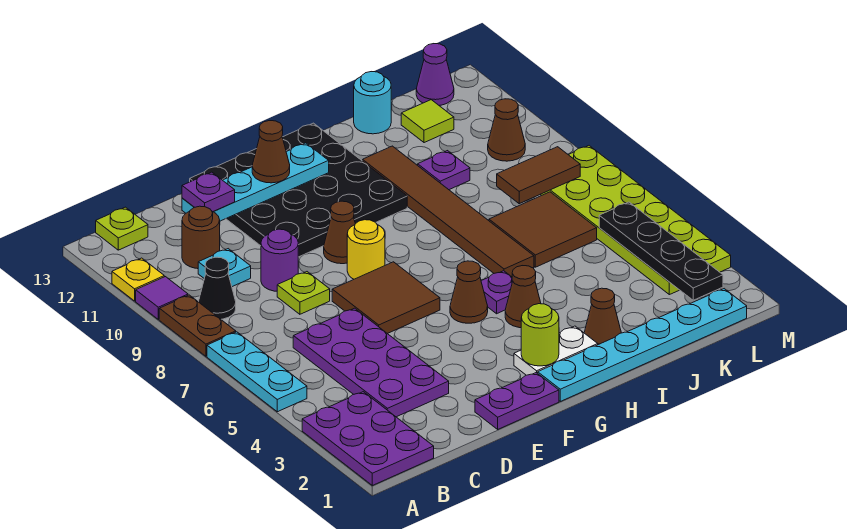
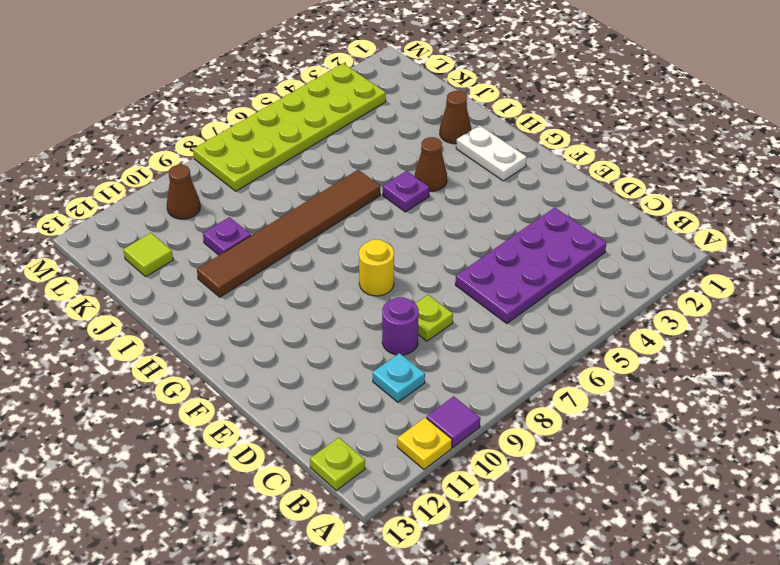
none -> purple plate A1:B3 level 1
none -> cyan plate A5:A7 level 1
none -> brown plate A8:A9 level 1
none -> black cone B9 level 1

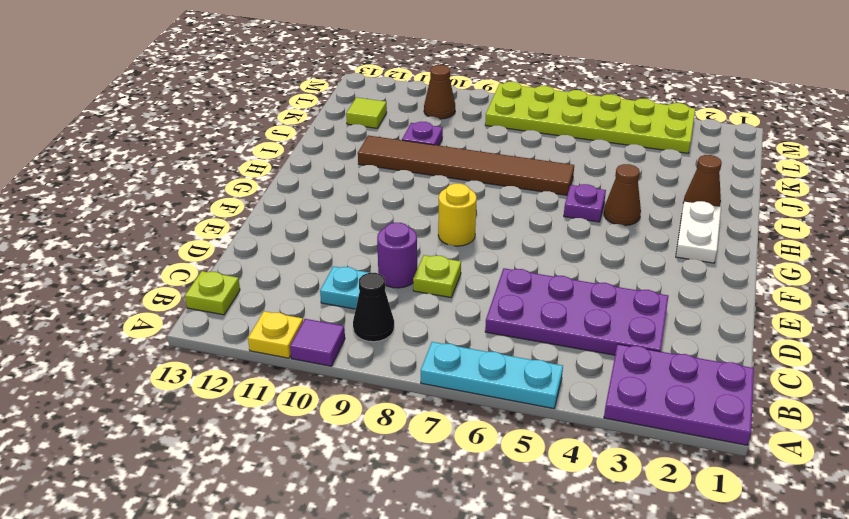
none -> brown plate A8:A9 level 1
none -> brown round brick C11 level 1
none -> purple plate E1:F1 level 1
none -> brown tile E6:F7 level 1

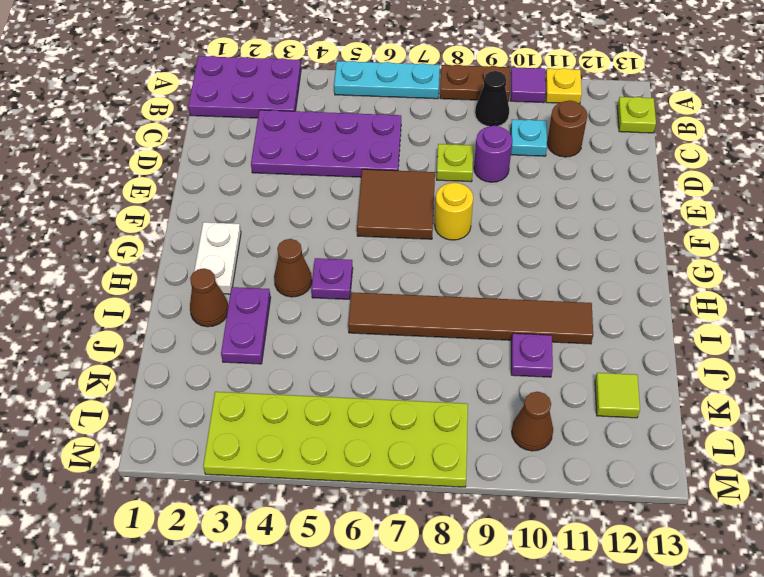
purple plate I3:J3 level 1 -> purple plate E1:F1 level 1
none -> black plate E10:H13 level 1
none -> brown cone F9 level 1
none -> cyan plate G1:L1 level 1
none -> brown cone G5 level 1

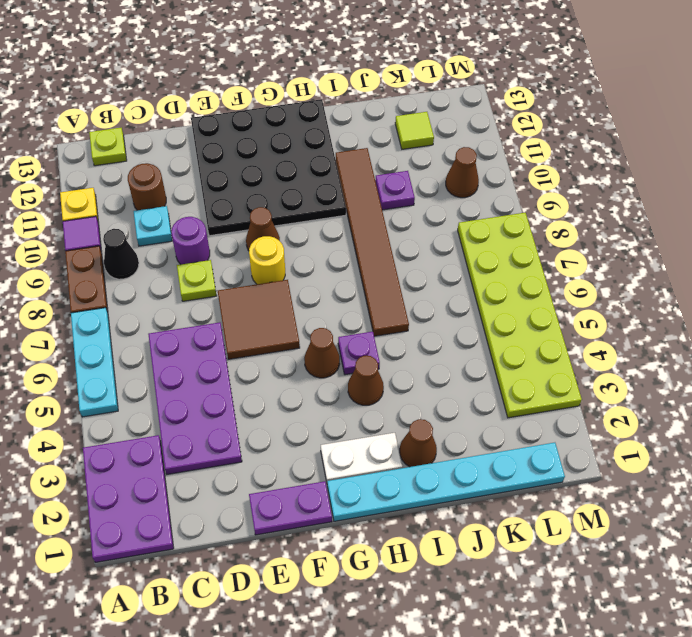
none -> brown tile J6:K7 level 1
none -> cyan round brick J13 level 1
none -> purple cone L13 level 1
none -> cyan plate D12:G12 level 2

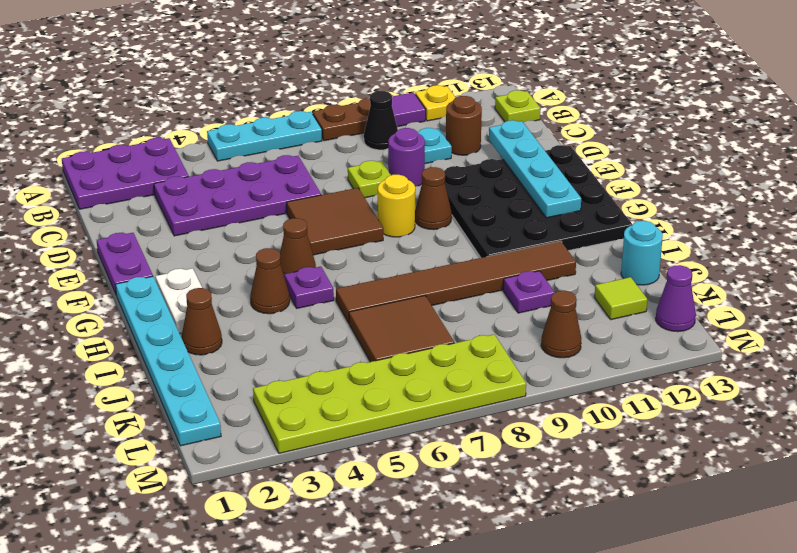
none -> lime round brick G2 level 2
none -> brown tile K8:L8 level 2
none -> black plate L2:L5 level 2
none -> purple plate D12 level 3

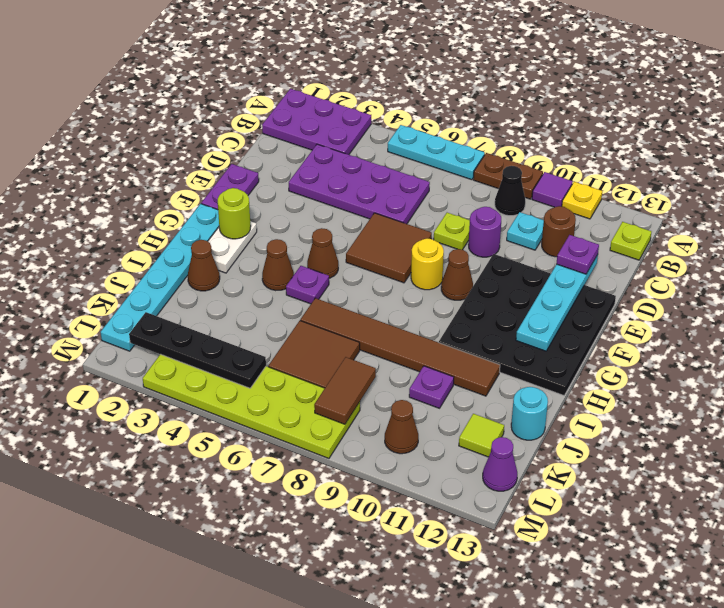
none -> brown cone F12 level 3

